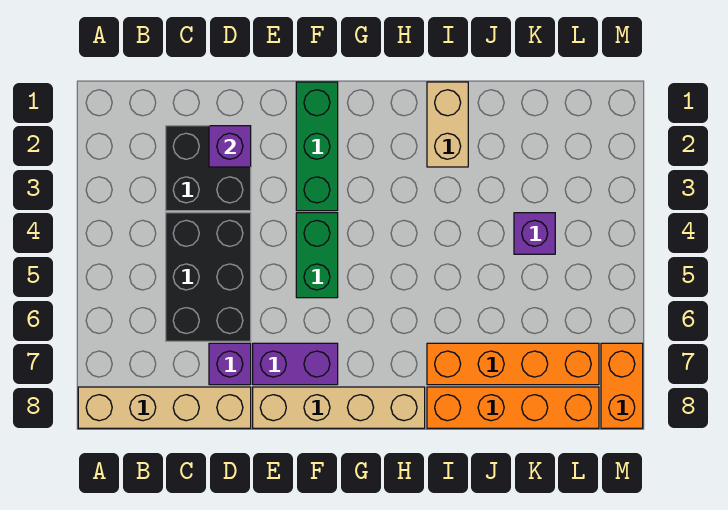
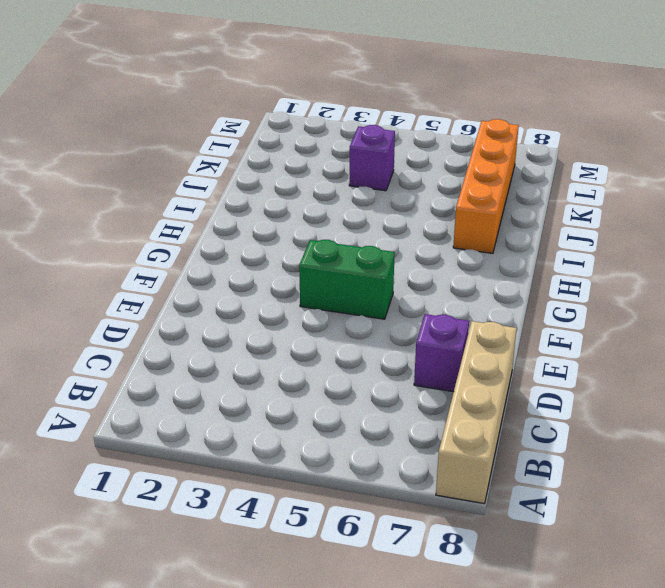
none -> black brick C2:D3 level 1
none -> black brick C4:D6 level 1
none -> purple brick E7:F7 level 1

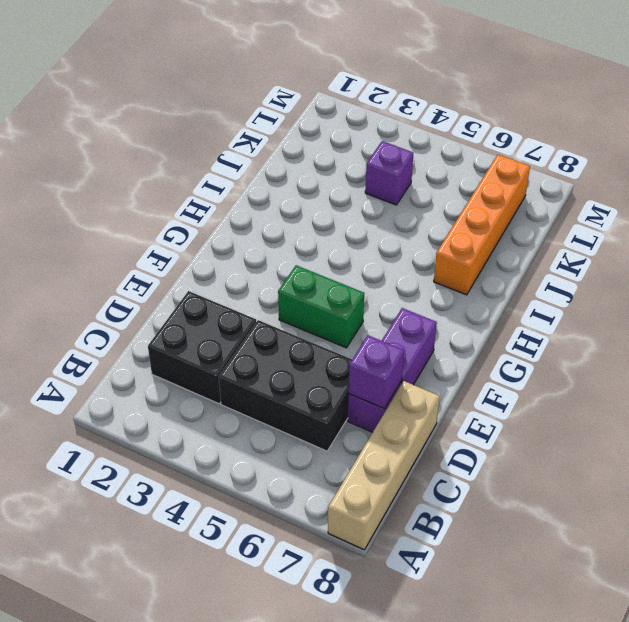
purple brick D7 level 2 -> purple brick D2 level 2
none -> tan brick E8:H8 level 1
none -> green brick F1:F3 level 1
none -> tan brick I1:I2 level 1

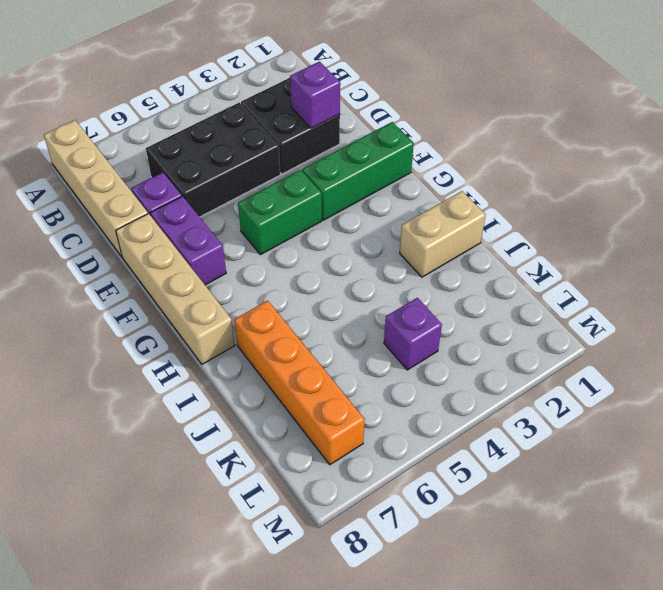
none -> orange brick I8:L8 level 1
none -> orange brick M7:M8 level 1

